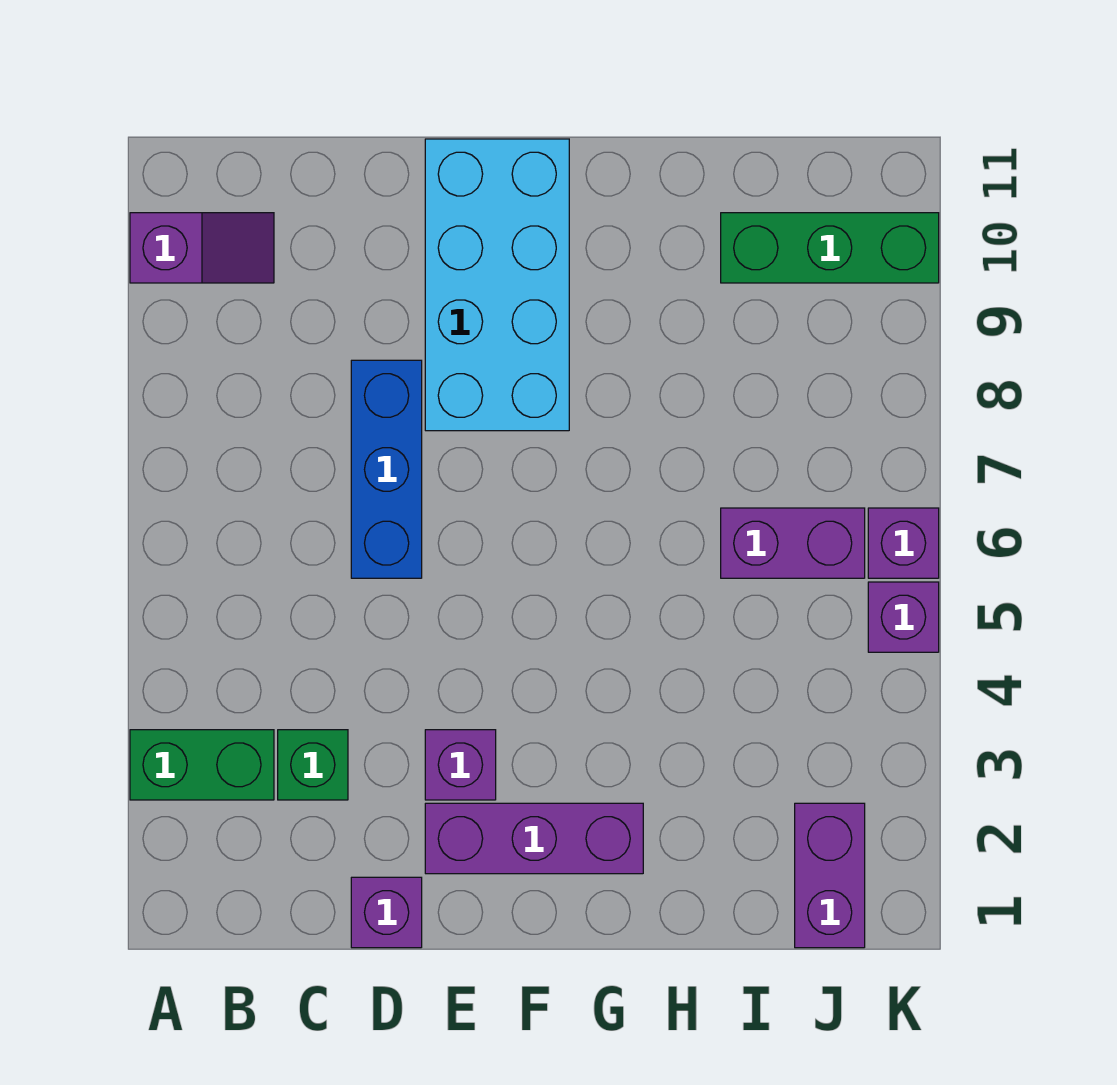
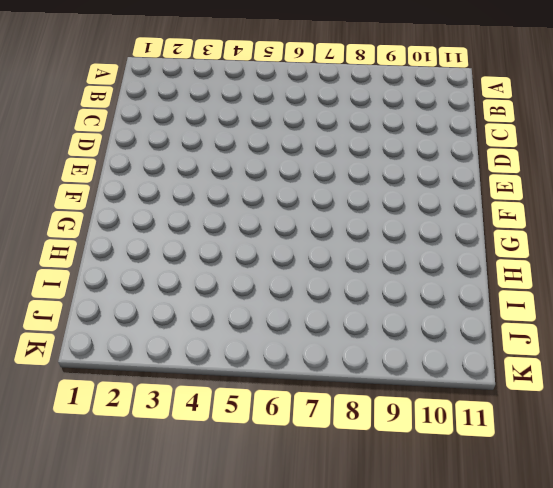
none -> green brick A3:B3 level 1
none -> purple slope A10:B10 level 1 top A
none -> green brick C3 level 1

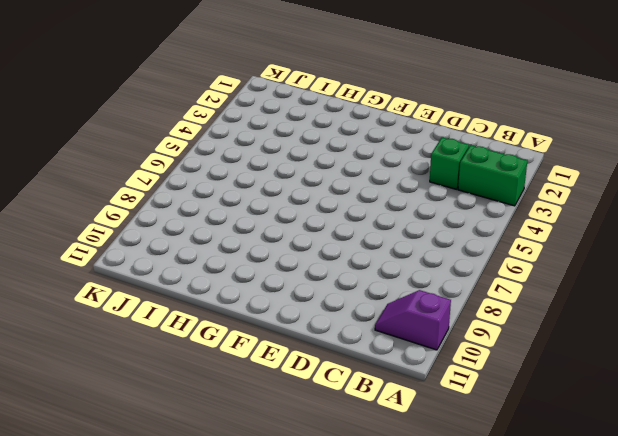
none -> purple brick D1 level 1
none -> blue brick D6:D8 level 1
none -> purple brick E2:G2 level 1

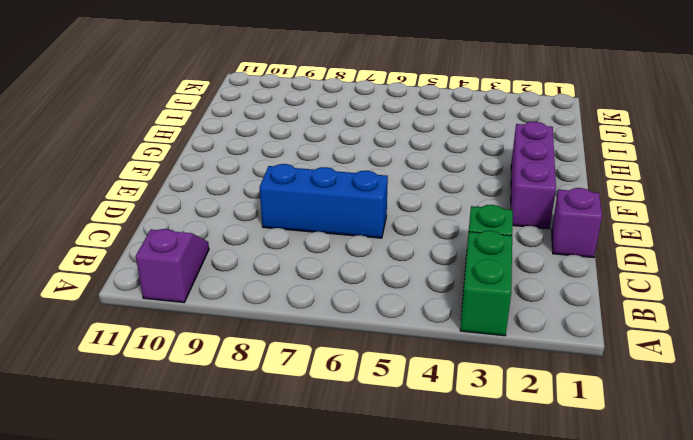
none -> purple brick E3 level 1
none -> cyan brick E8:F11 level 1
none -> purple brick I6:J6 level 1

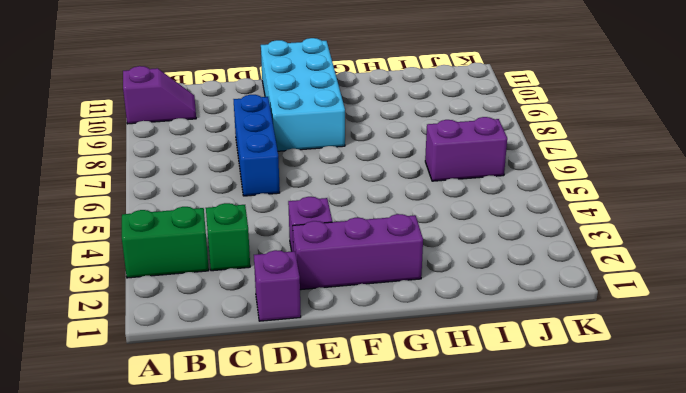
none -> green brick I10:K10 level 1
none -> purple brick J1:J2 level 1
none -> purple brick K5 level 1

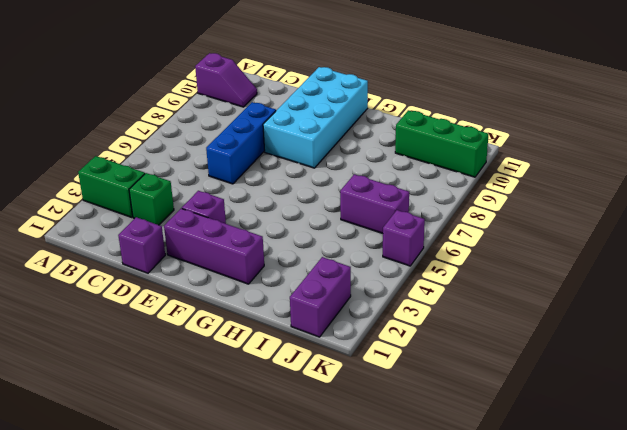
none -> purple brick K6 level 1

